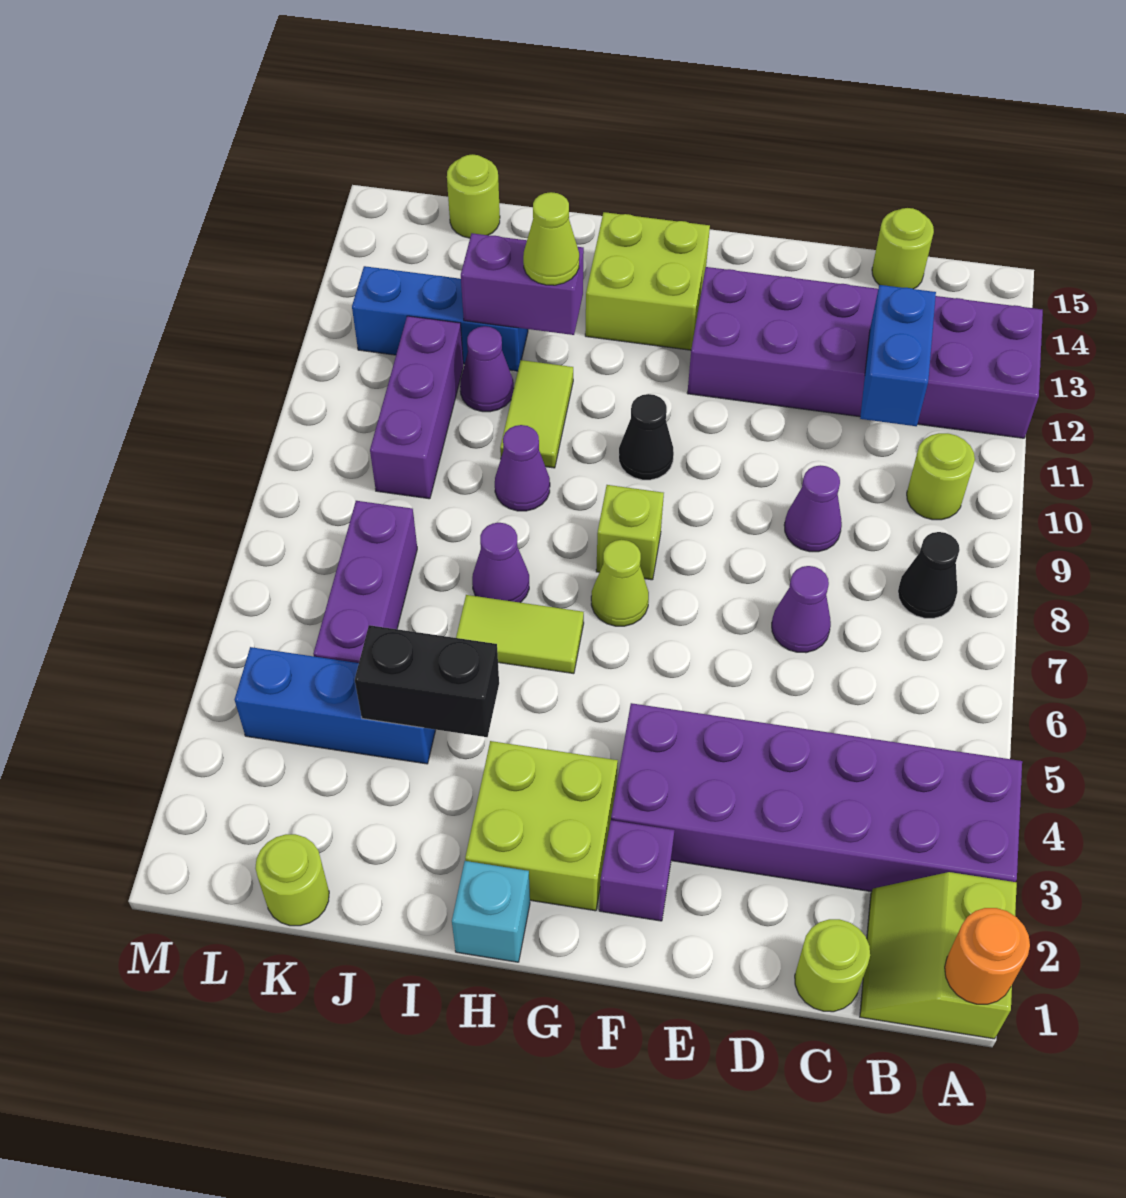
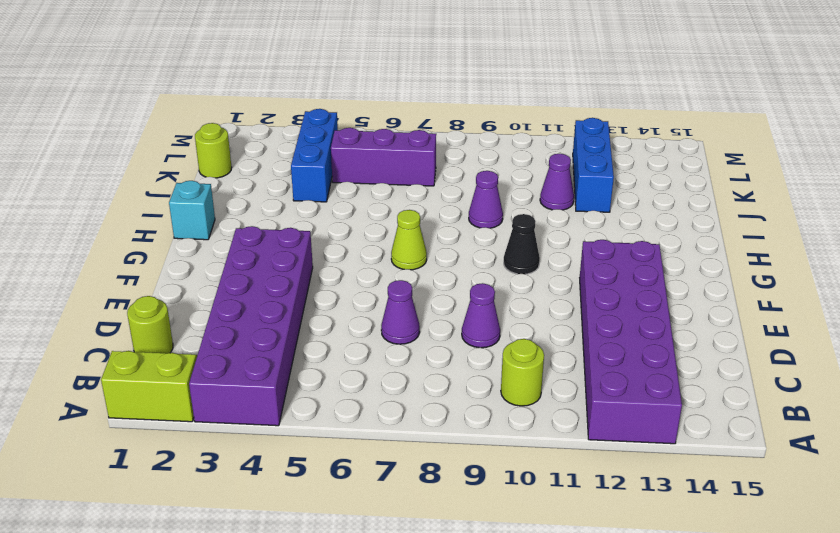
none -> black cone B8 level 1
none -> lime round brick C15 level 1
none -> purple brick F2 level 1
none -> lime brick G2:H3 level 1

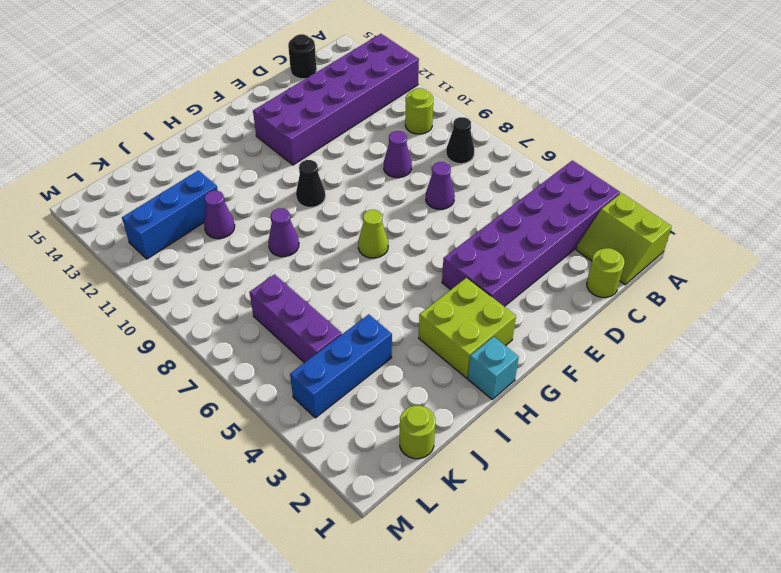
black round brick C15 level 1 -> lime round brick C15 level 1
none -> purple brick F2 level 1
none -> lime brick G8 level 1
none -> lime brick G13:H14 level 1
none -> lime tile H6:I6 level 1

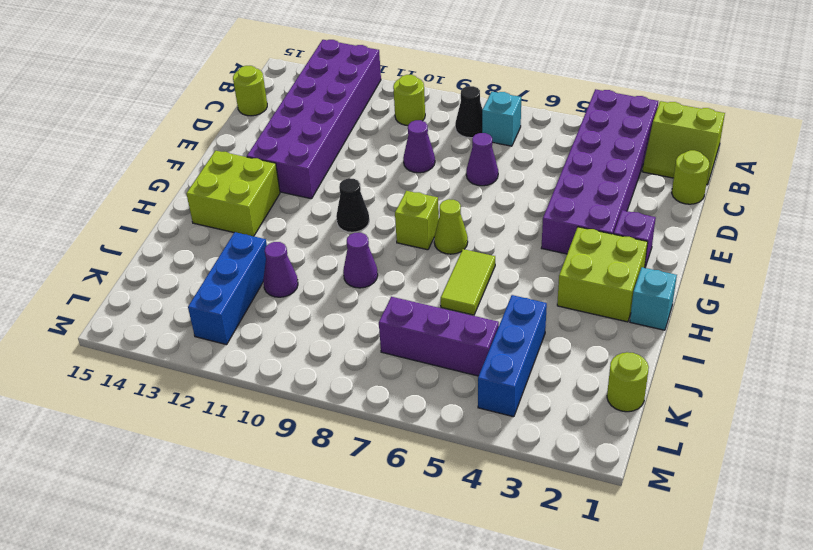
cyan brick B7 level 1 -> none
none -> purple cone I7 level 1
none -> lime tile I10:I11 level 1
none -> purple brick K9:K11 level 1
none -> lime round brick K15 level 1

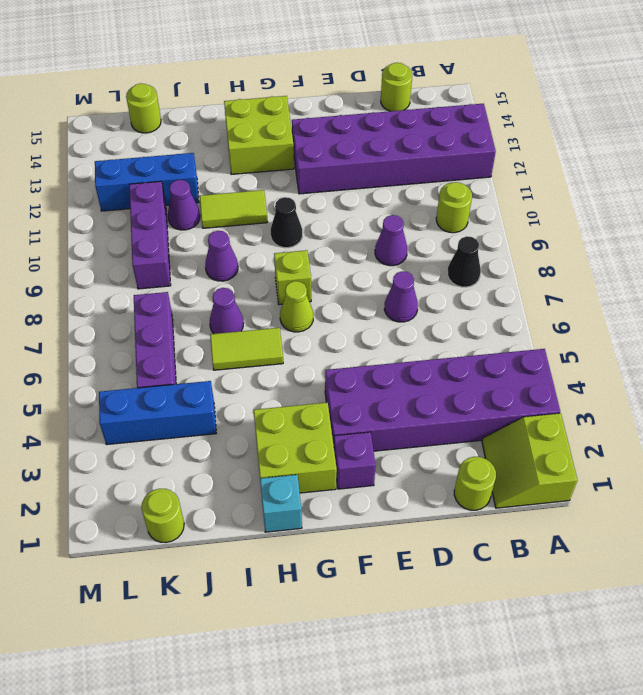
lime tile H11:I11 level 1 -> lime tile I10:I11 level 1
none -> orange round brick A1 level 2
none -> blue brick C11:C12 level 2
none -> black brick I4:J4 level 2
none -> purple brick I12:J12 level 2

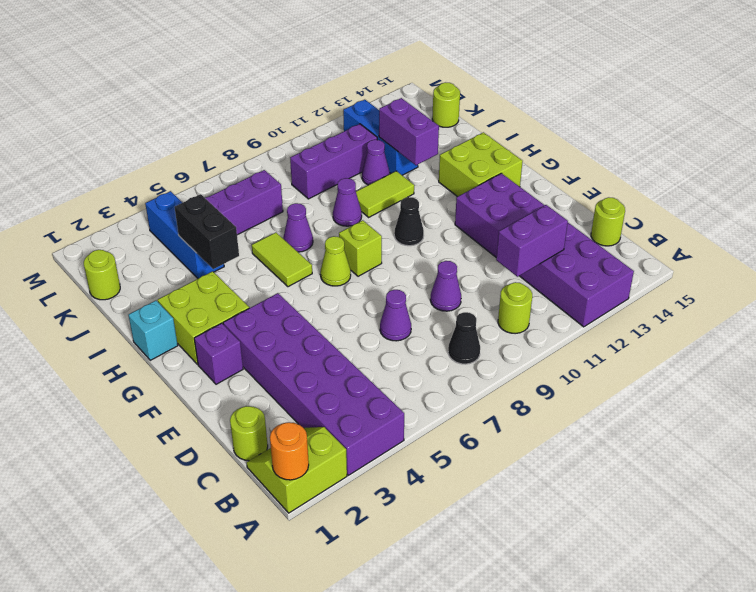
purple brick C11:C12 level 2 -> blue brick C11:C12 level 2
none -> lime cone I12 level 3

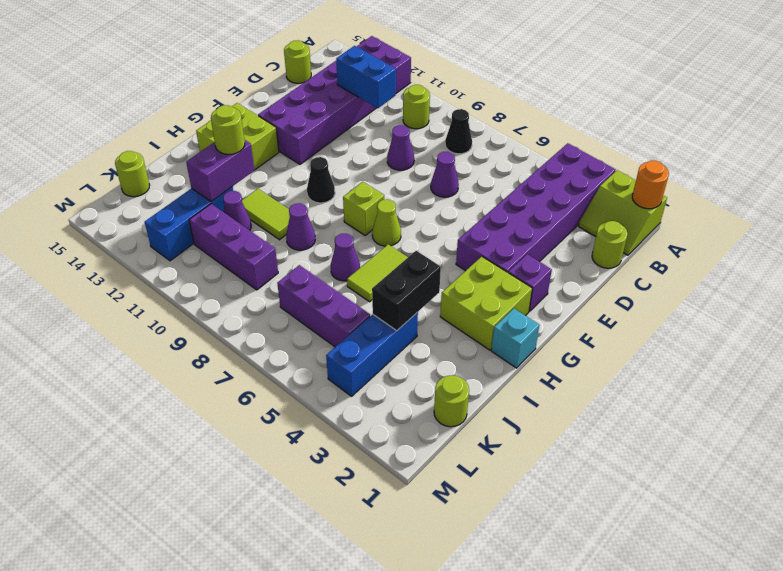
lime round brick I12 level 3 -> lime cone I12 level 3

